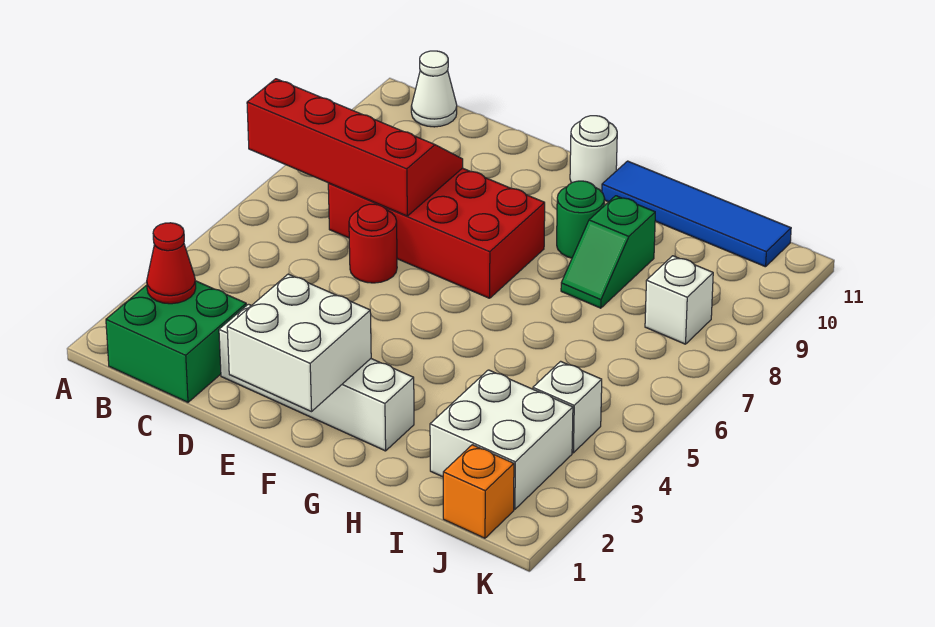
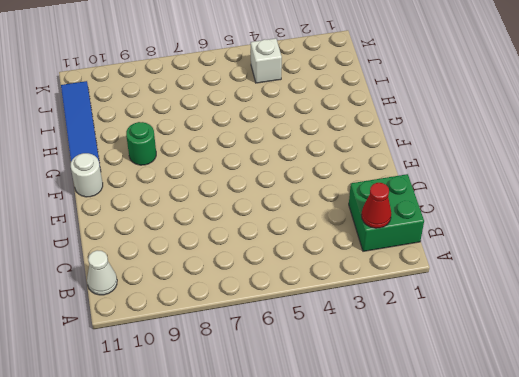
none -> red brick C7:F8 level 1
none -> white brick D2:G2 level 1
none -> red round brick D6 level 1

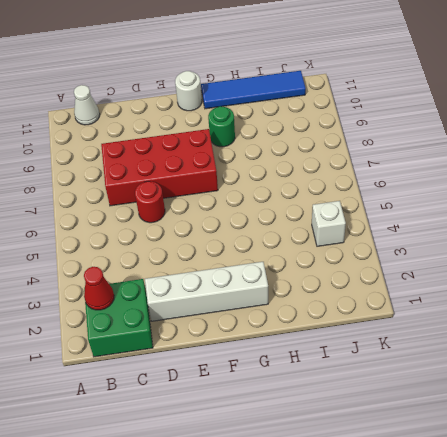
none -> green slope H8:H9 level 1 top 9
none -> white brick I2:J3 level 1
none -> orange brick J1 level 1

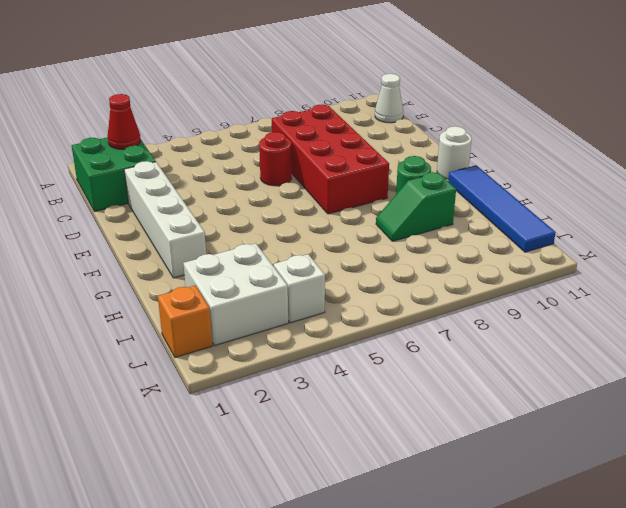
none -> white brick J8 level 1
none -> red slope A7:D8 level 2 top 7
none -> white brick E1:F2 level 2

